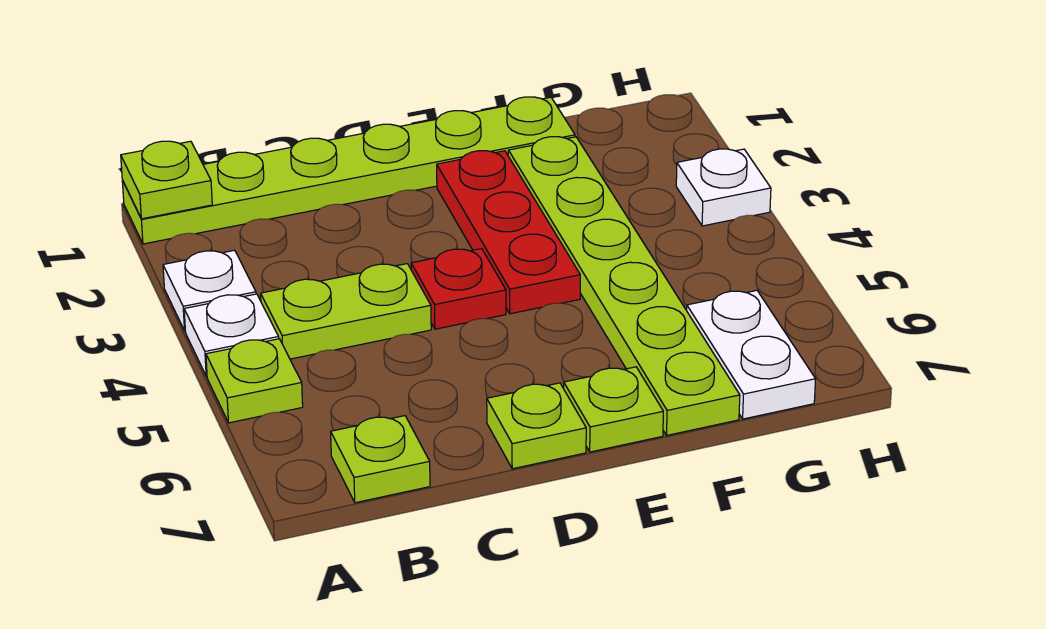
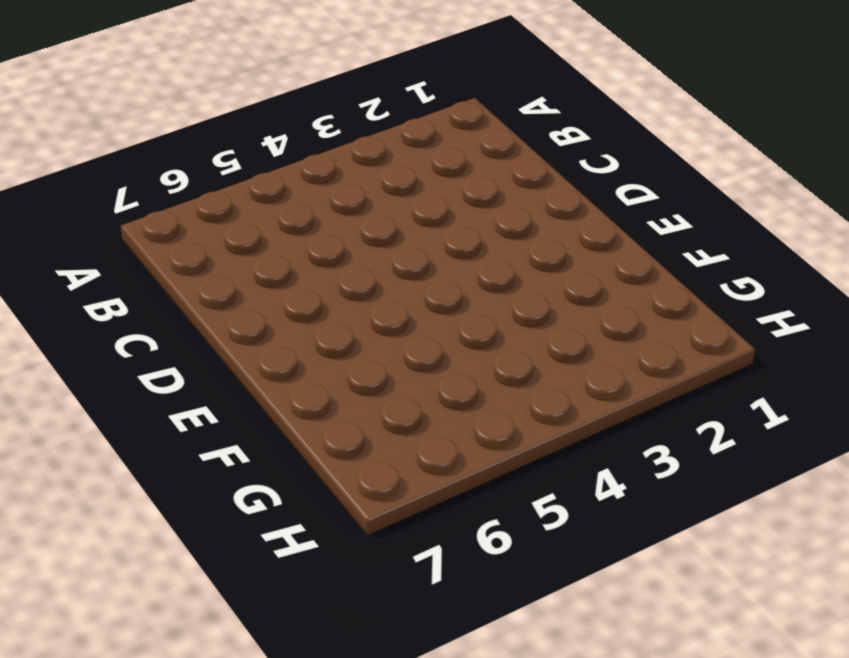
none -> lime plate A1:F1 level 1
none -> white plate A3 level 1
none -> white plate A4 level 1

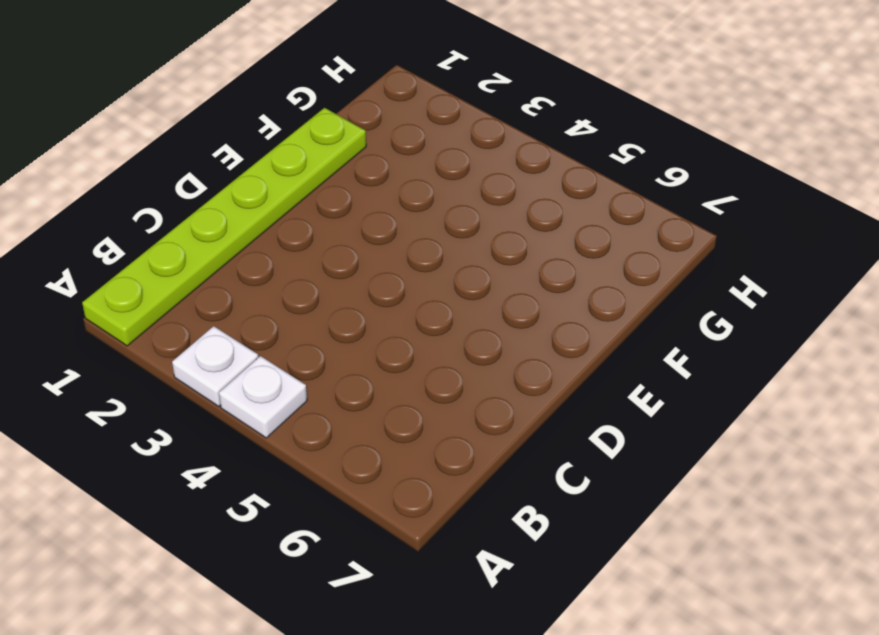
none -> lime plate A5 level 1
none -> lime plate B4:C4 level 1
none -> lime plate B7 level 1

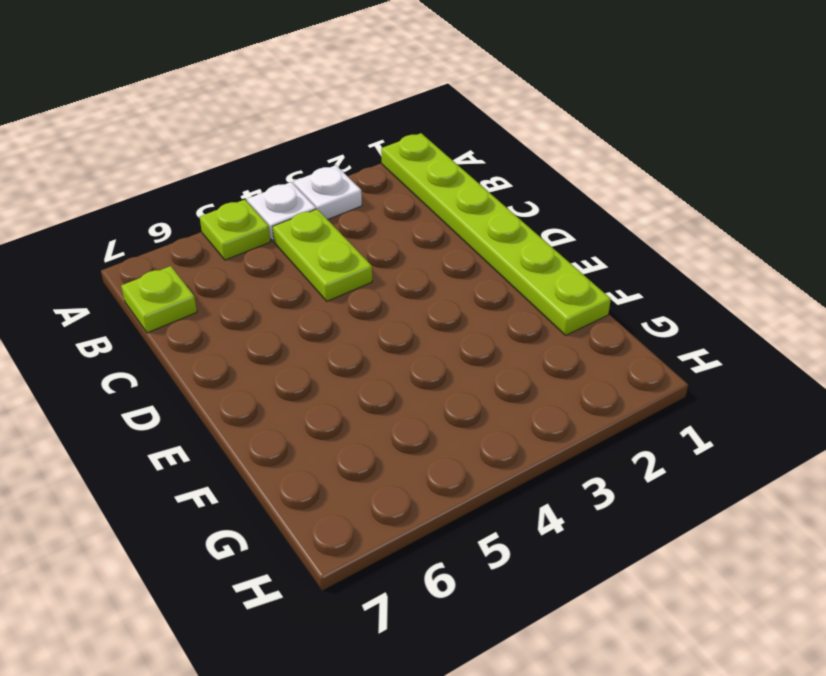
none -> red plate D4 level 1
none -> lime plate D7 level 1
none -> red plate E2:E4 level 1

